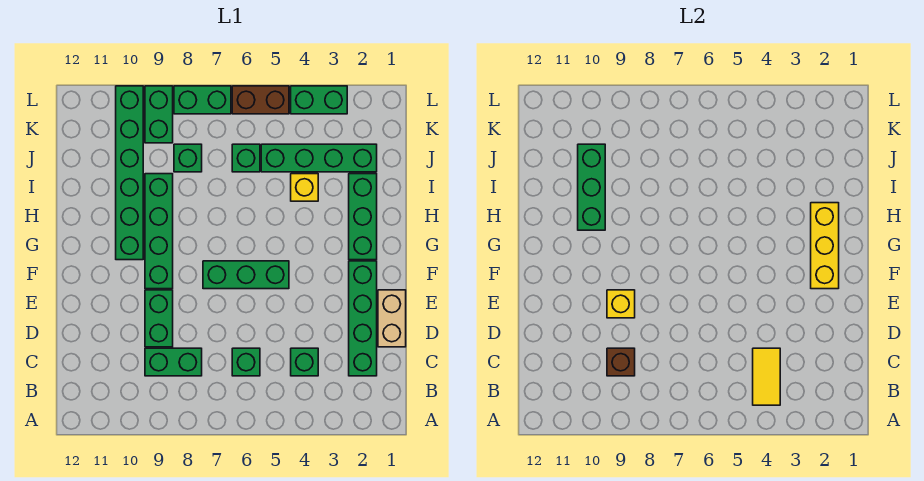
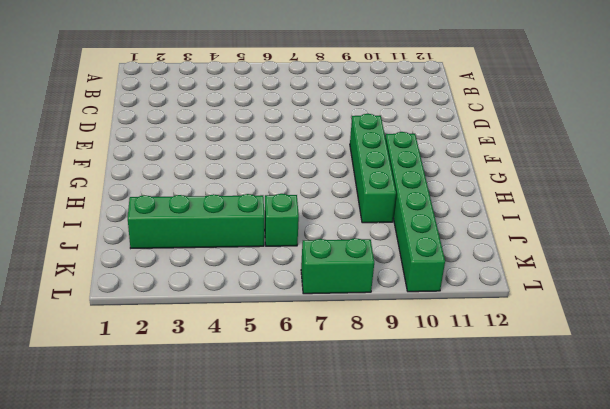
none -> green brick C2:F2 level 1
none -> green brick C4 level 1
none -> green brick C6 level 1

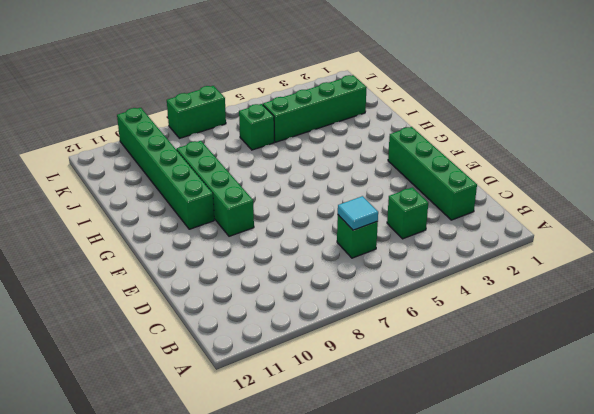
cyan tile C6 level 2 -> none
none -> green brick C8:C9 level 1
none -> tan brick D1:E1 level 1
none -> green brick D9:E9 level 1

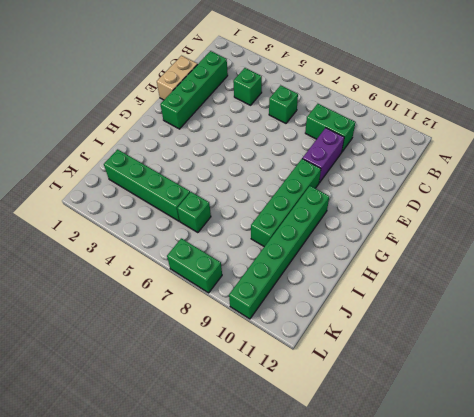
purple brick D9:E9 level 1 -> green brick D9:E9 level 1
none -> green brick F5:F7 level 1
none -> green brick G2:I2 level 1
none -> yellow brick I4 level 1

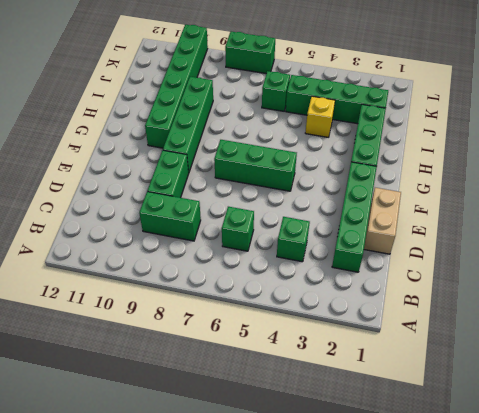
none -> green brick J8 level 1
none -> green brick K9:L9 level 1
none -> green brick L3:L4 level 1

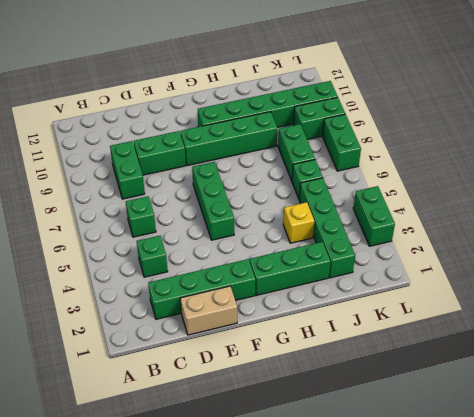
green brick J7:J8 level 1 -> green brick J8 level 1
none -> brown brick L5:L6 level 1
none -> yellow tile B4:C4 level 2
none -> brown brick C9 level 2

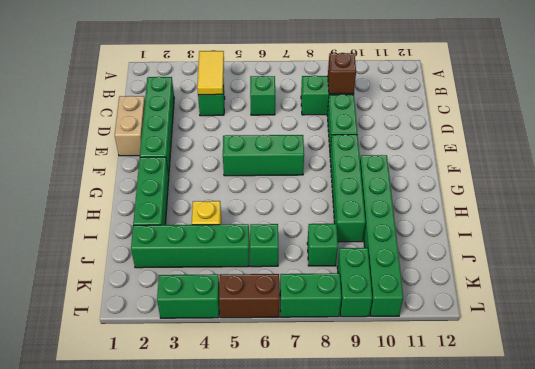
none -> yellow brick E9 level 2
none -> yellow brick F2:H2 level 2
none -> green brick H10:J10 level 2

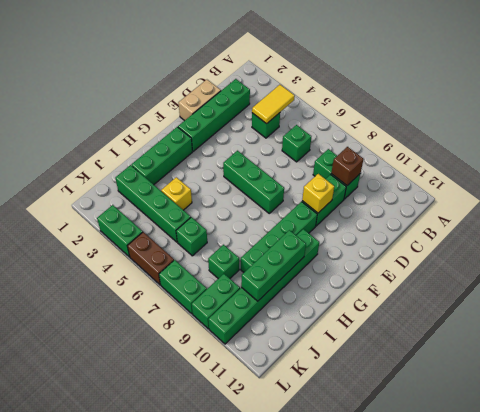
none -> yellow brick F2:H2 level 2

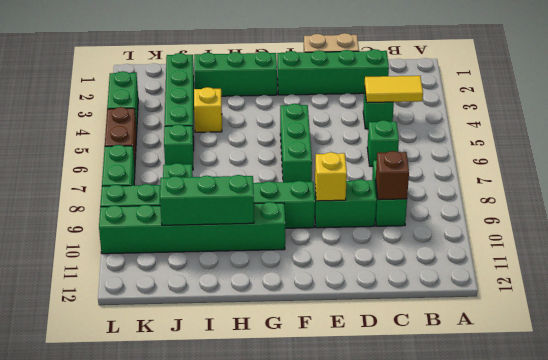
none -> yellow brick F2:H2 level 2

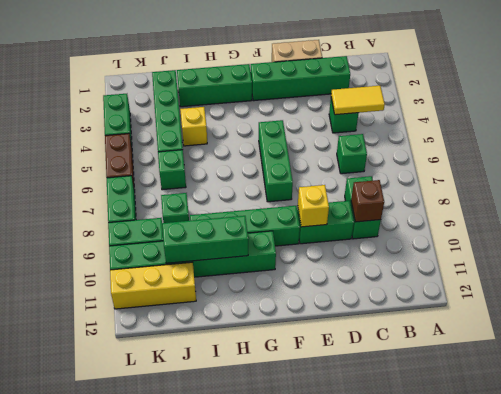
yellow brick J11:L11 level 1 -> yellow brick F2:H2 level 2

